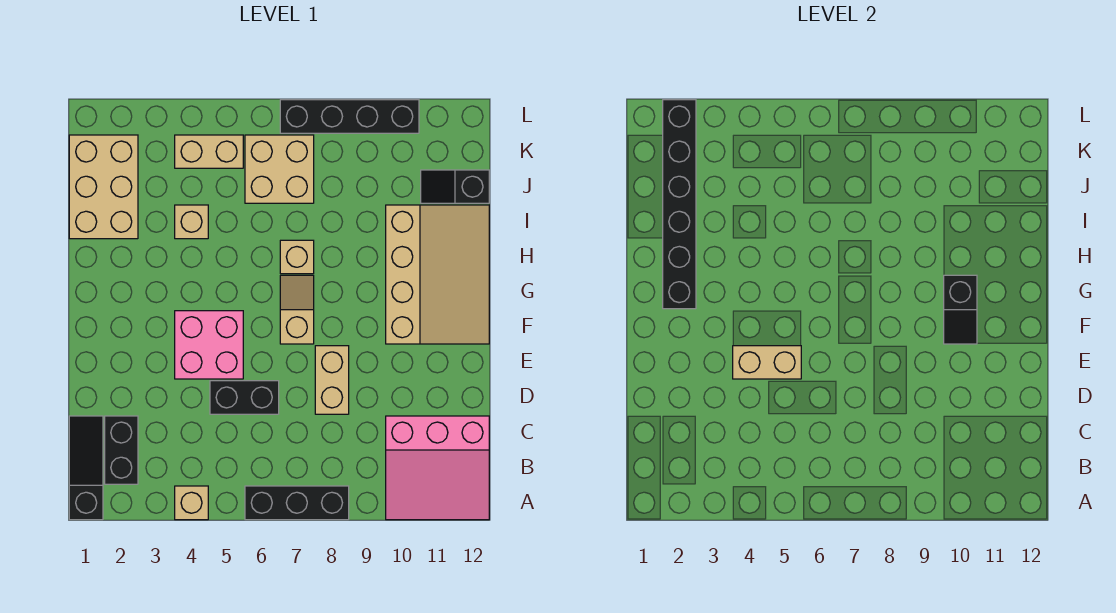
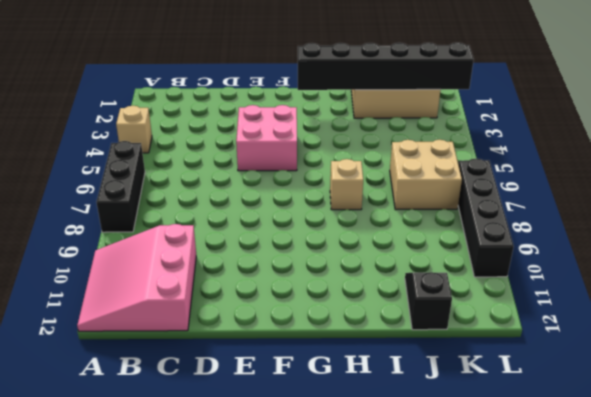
none -> black slope A1:C1 level 1 top A
none -> black brick B2:C2 level 1
none -> black brick D5:D6 level 1

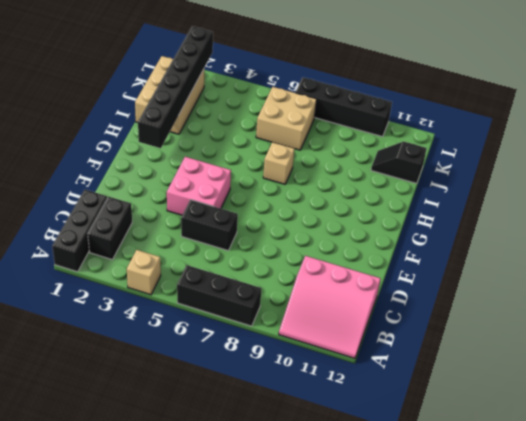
black brick A1:C1 level 1 -> black slope A1:C1 level 1 top A
none -> tan brick D8:E8 level 1
none -> tan slope F7:G7 level 1 top F
none -> tan slope F10:I12 level 1 top 10

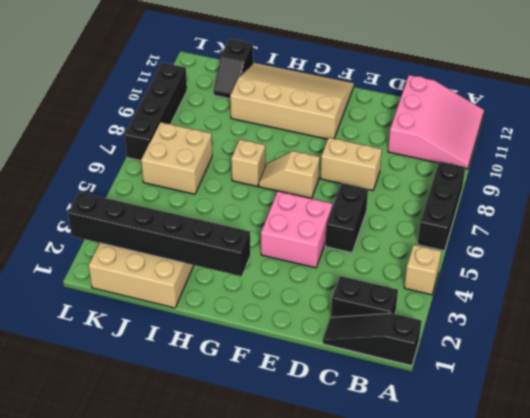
none -> tan brick I4 level 1
none -> tan brick K4:K5 level 1
none -> tan brick E4:E5 level 2

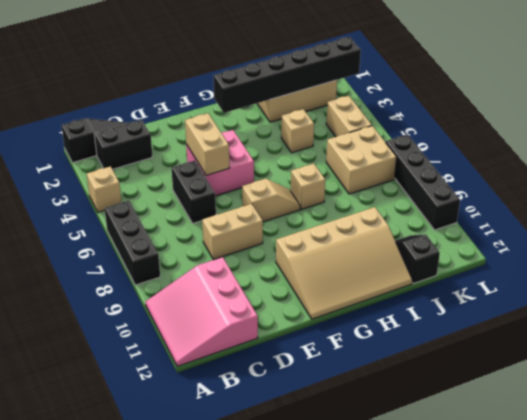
none -> black slope F10:G10 level 2 top G

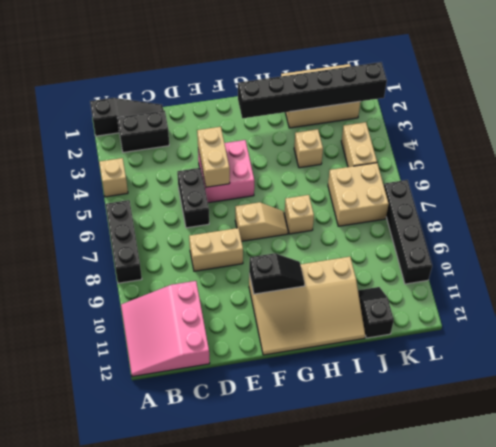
black slope F10:G10 level 2 top F -> black slope F10:G10 level 2 top G

